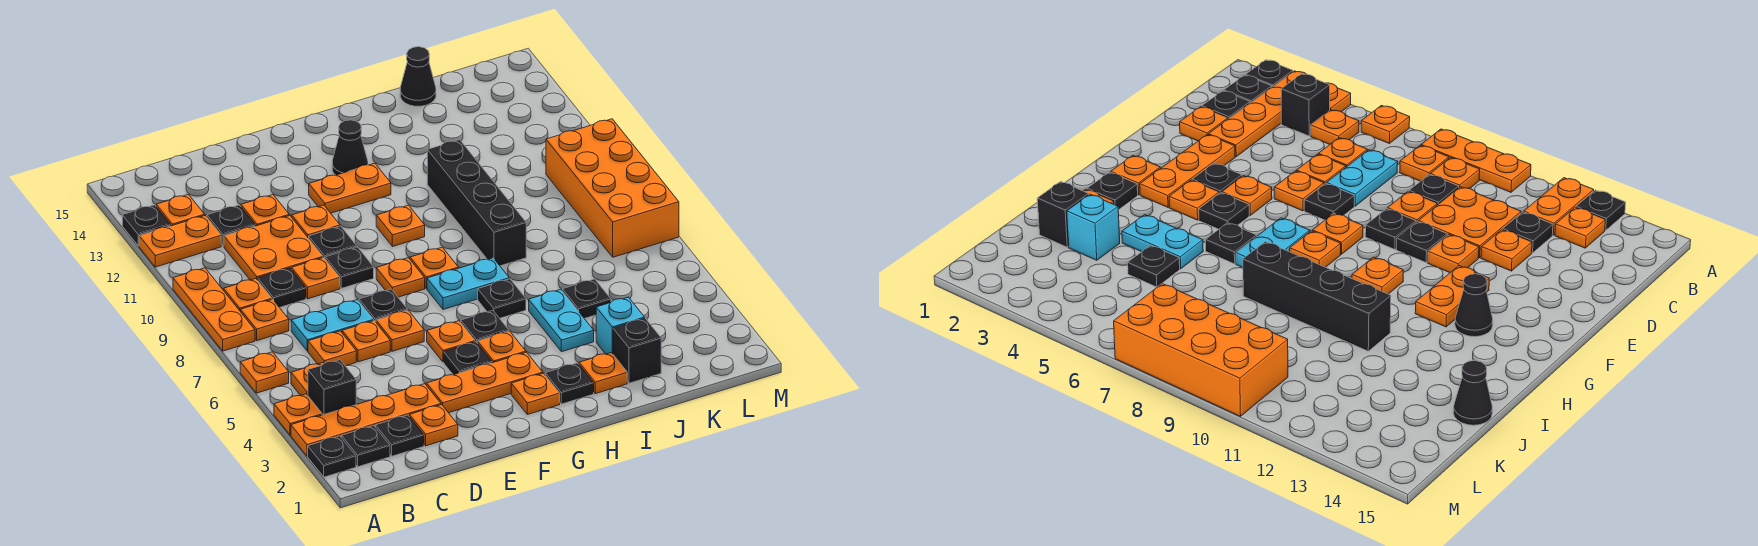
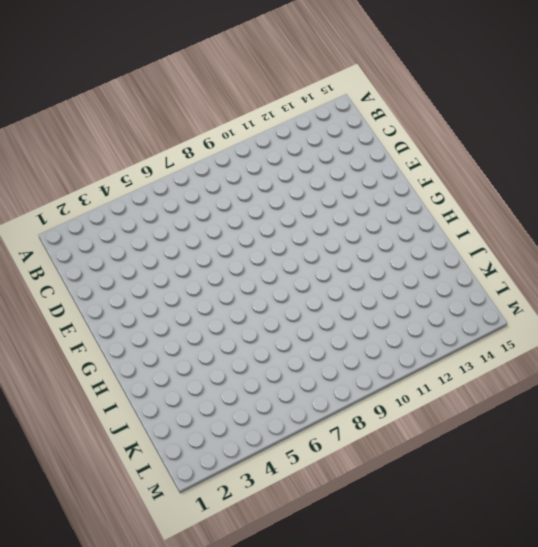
none -> black plate A2 level 1
none -> orange plate A3:D3 level 1
none -> orange plate A4 level 1
none -> orange plate A6 level 1

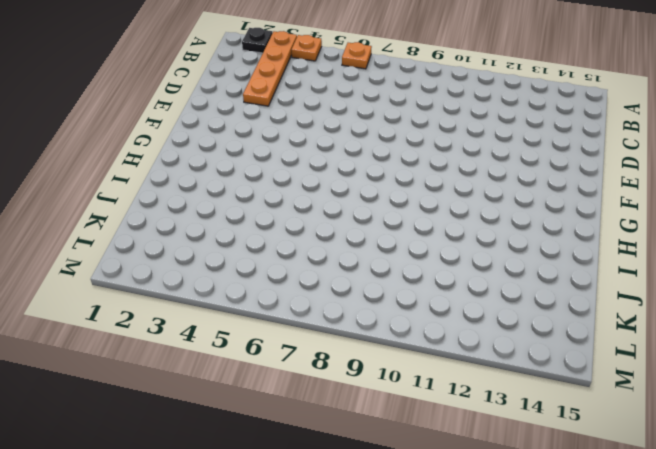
none -> orange plate A8:A10 level 1
none -> orange plate A12:B12 level 1
none -> black plate A13 level 1
none -> black plate B2 level 1

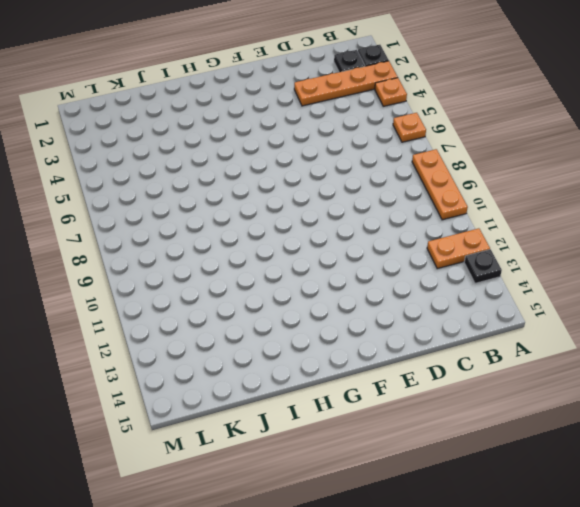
none -> black brick B4 level 1
none -> orange plate B5 level 1
none -> orange plate B8 level 1
none -> orange plate B9 level 1

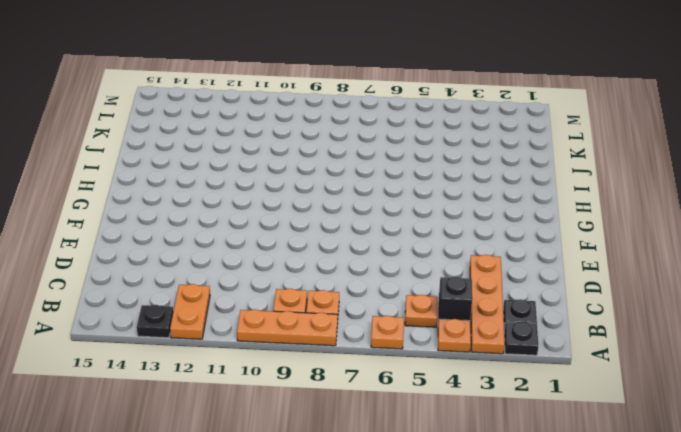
none -> orange plate B13 level 1
none -> black plate C2 level 1
none -> orange plate C6 level 1
none -> cyan plate C7:D7 level 1

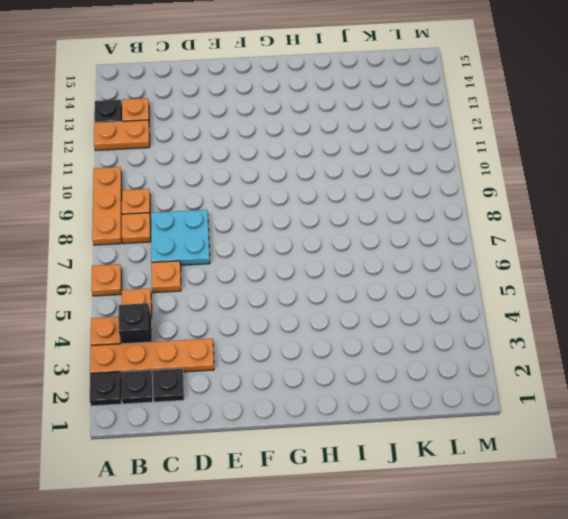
cyan plate C7:D8 level 1 -> cyan plate C7:D7 level 1
none -> black plate C9 level 1
none -> orange plate C10:D11 level 1
none -> black plate C12 level 1
none -> orange plate D2 level 1

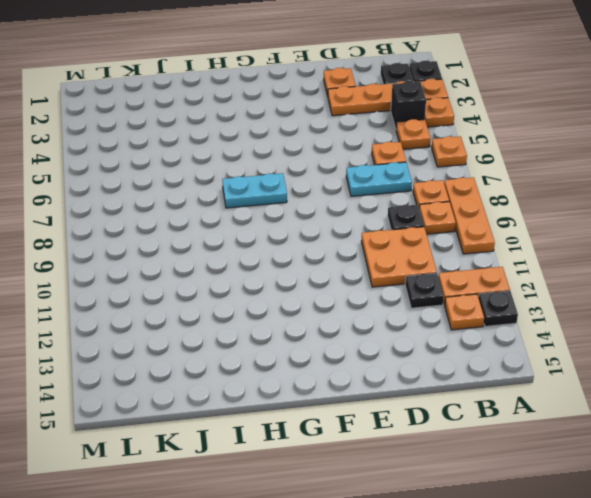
none -> black plate C2 level 1
none -> orange plate D6 level 1
none -> orange plate D9 level 1
none -> orange plate D12 level 1

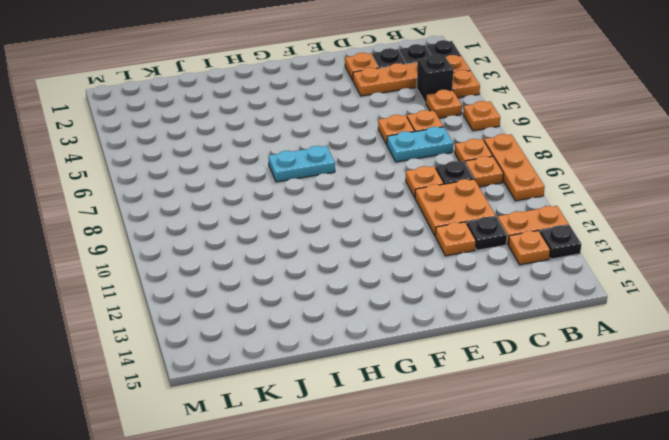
none -> orange plate E3:G3 level 1
none -> orange plate E6 level 1
none -> black plate E7 level 1
none -> black plate E9 level 1

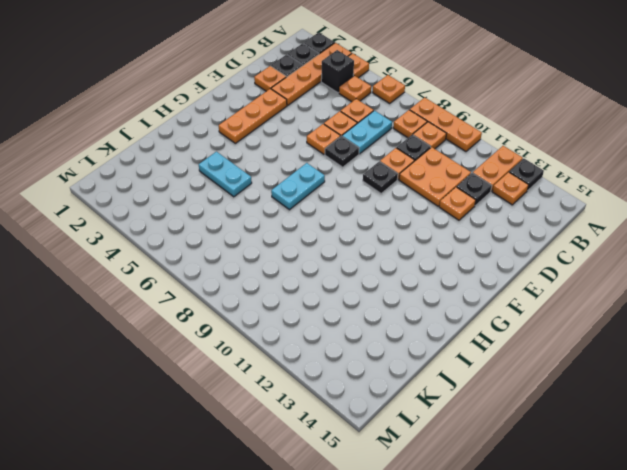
none -> black plate E10 level 1
none -> orange plate E11 level 1
none -> black plate F4 level 1
none -> orange plate F5 level 1

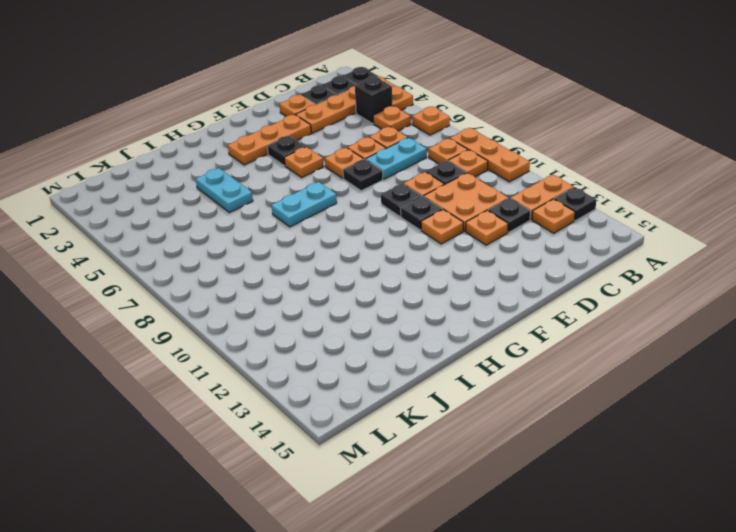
none -> orange plate F8 level 1
none -> orange plate F12:G12 level 1
none -> orange plate G2 level 1
none -> orange plate G4 level 1

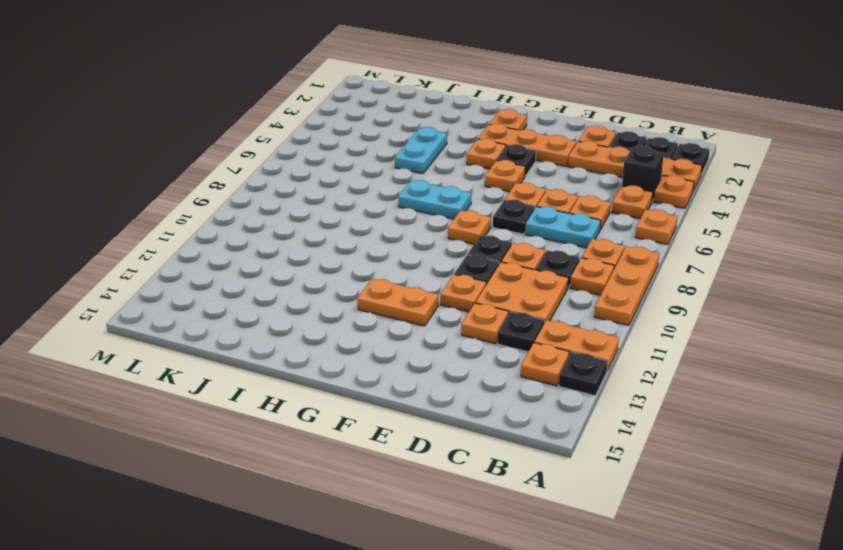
none -> black plate G5 level 1
none -> orange plate G8 level 1
none -> orange plate G10 level 1
none -> black cone G13 level 1

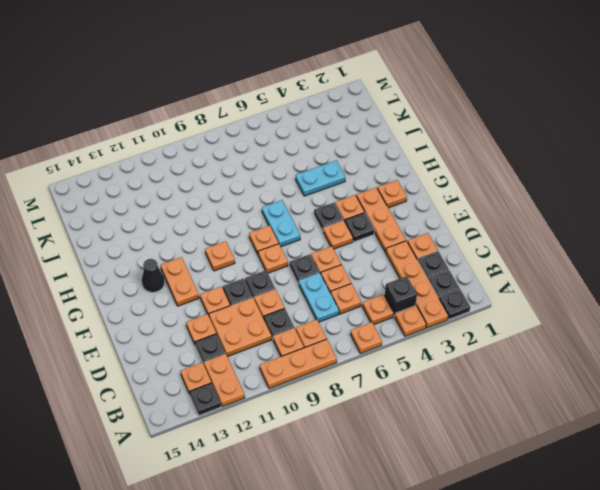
none -> black plate H2 level 1
none -> black plate H6 level 1
none -> orange plate I2 level 1
none -> black brick I8:I11 level 1

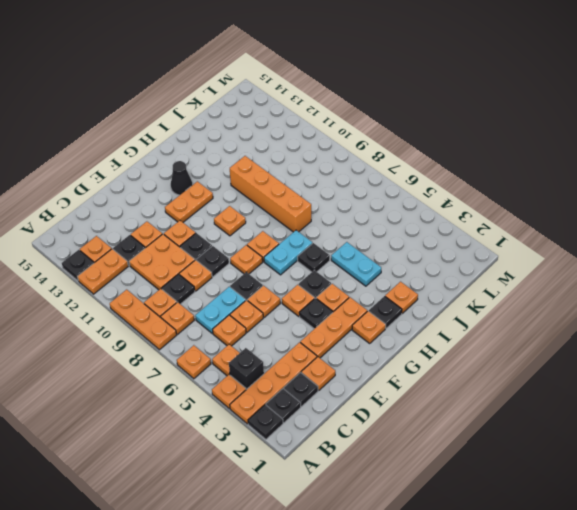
orange brick I8:I11 level 1 -> black brick I8:I11 level 1
none -> black brick J2 level 1
none -> cyan brick J3 level 1
none -> black plate J5 level 1
none -> black cone J15 level 1

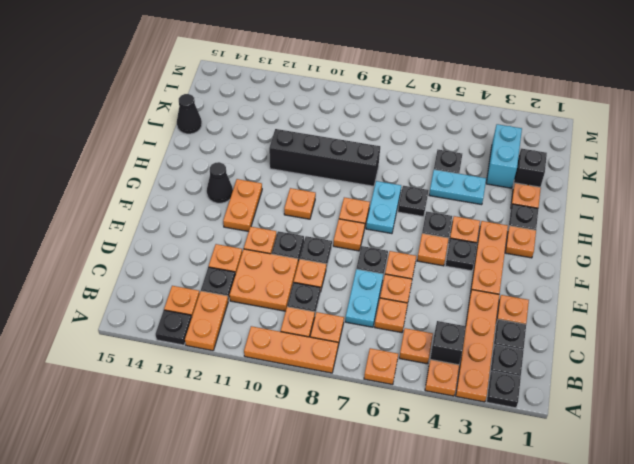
cyan brick J3:K3 level 1 -> cyan brick J3 level 1
none -> orange brick L7:M10 level 1

